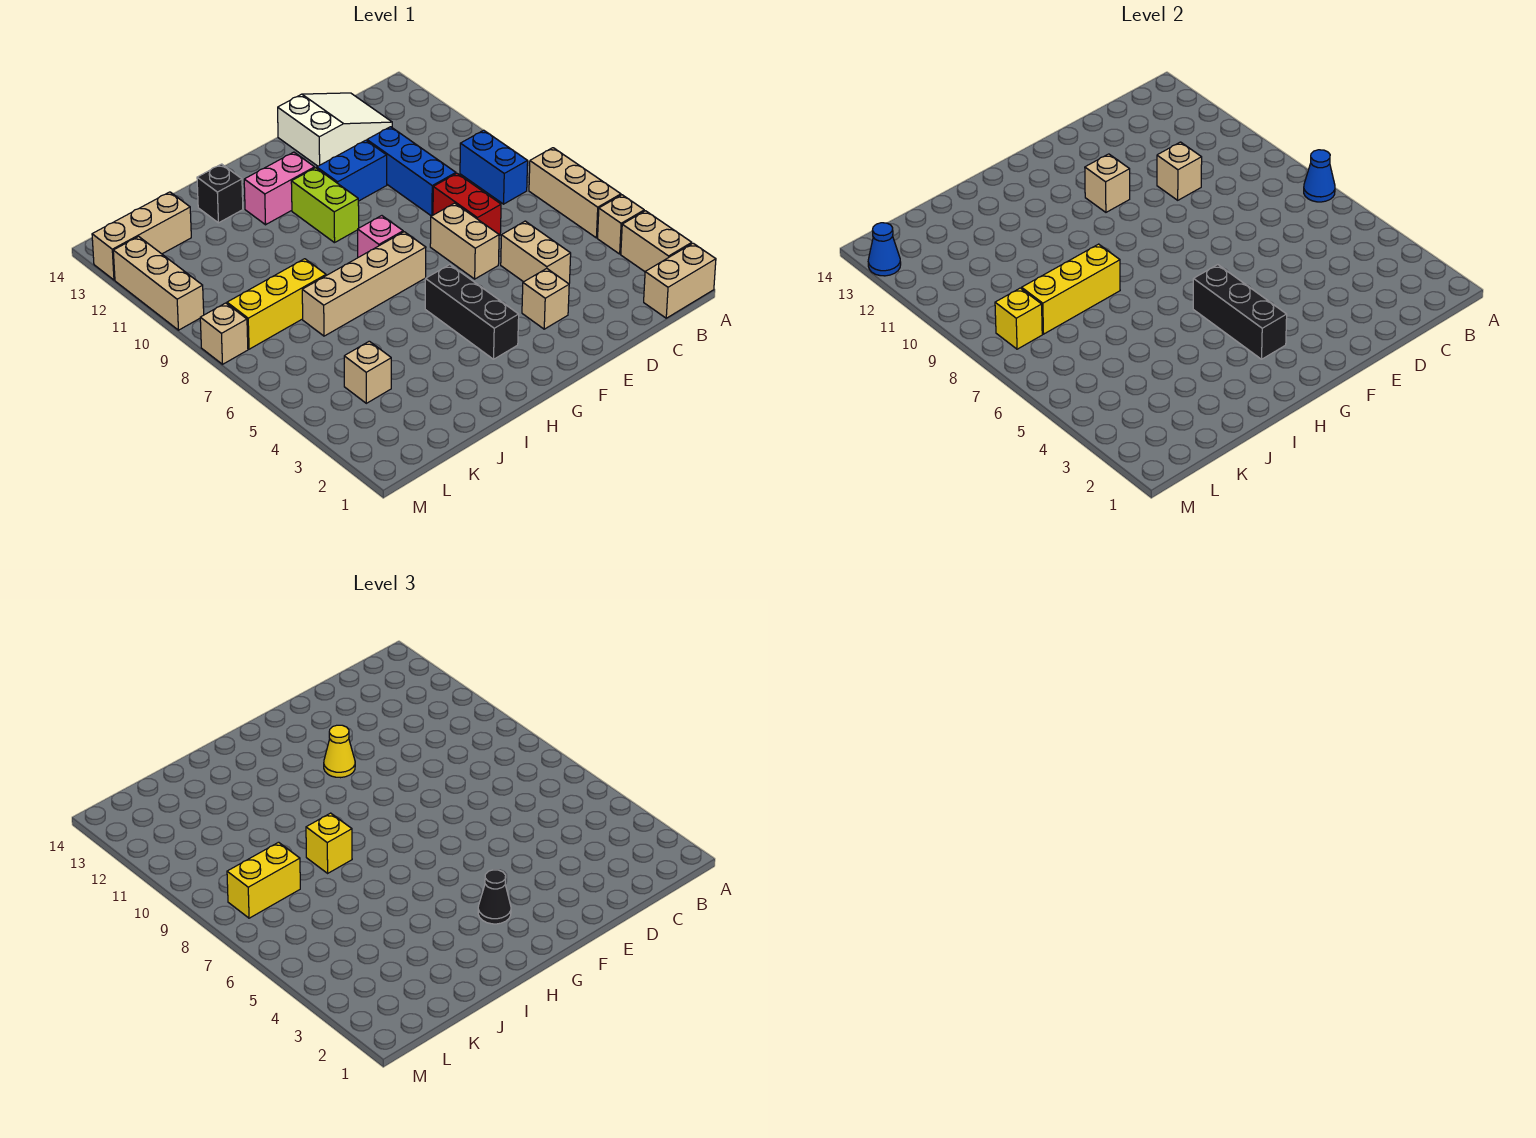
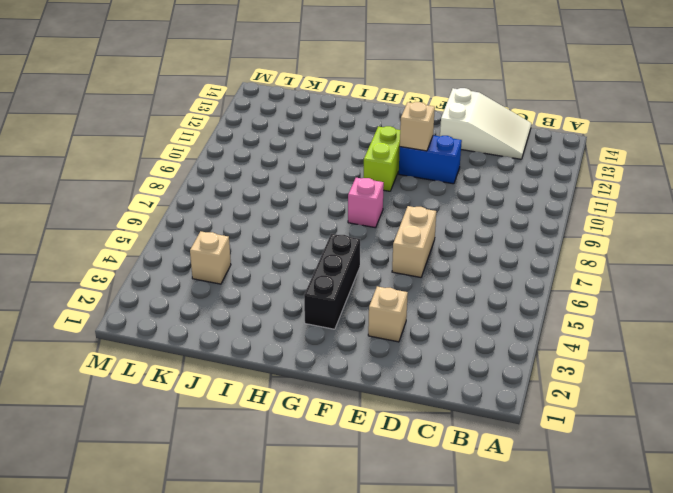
none -> tan brick A1:B1 level 1
none -> tan brick A2:A3 level 1
none -> tan brick A4 level 1
none -> tan brick A5:A7 level 1

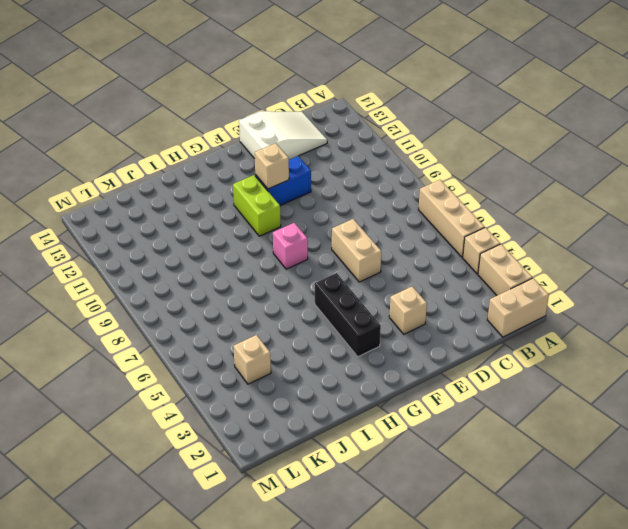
none -> blue brick B8:B9 level 1
none -> tan brick D4:D5 level 1
none -> red brick D7:D8 level 1
none -> blue brick D9:D11 level 1

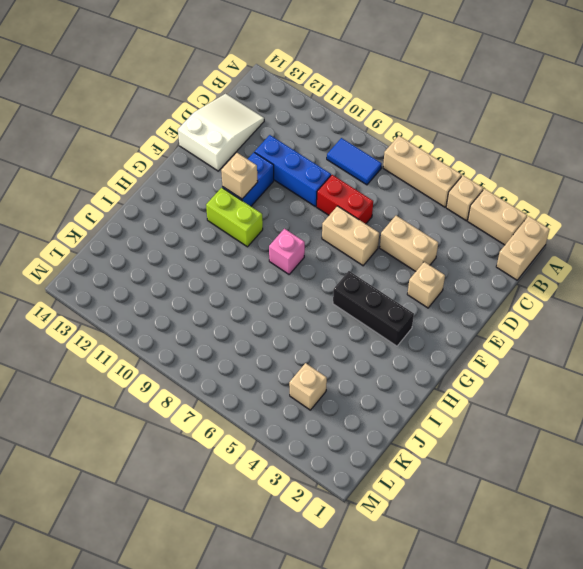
blue tile B8:B9 level 1 -> blue brick B8:B9 level 1
none -> tan brick G7:J7 level 1
none -> pink brick G12:H12 level 1
none -> black brick I13 level 1
none -> yellow brick J8:L8 level 1

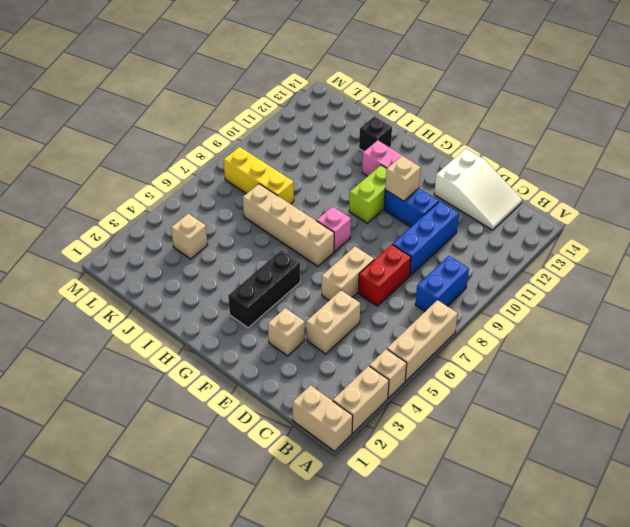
none -> tan brick K13:M13 level 1
none -> tan brick M8 level 1
none -> tan brick M10:M12 level 1
none -> blue cone A7 level 2

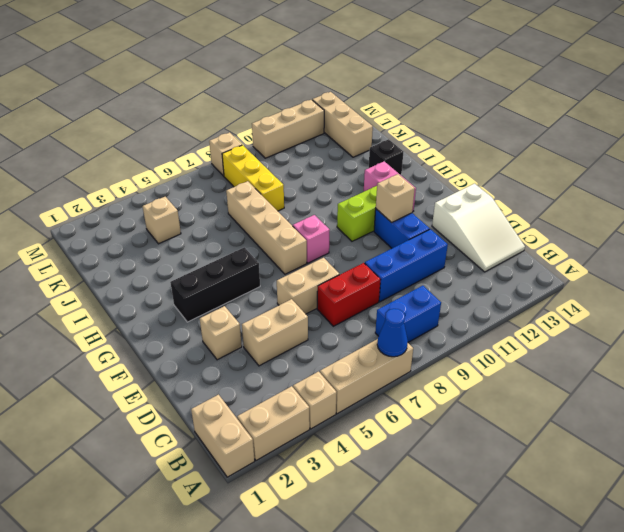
none -> tan brick D10 level 2
none -> black brick G3:G5 level 2
none -> yellow brick I8:K8 level 2
none -> yellow brick L8 level 2

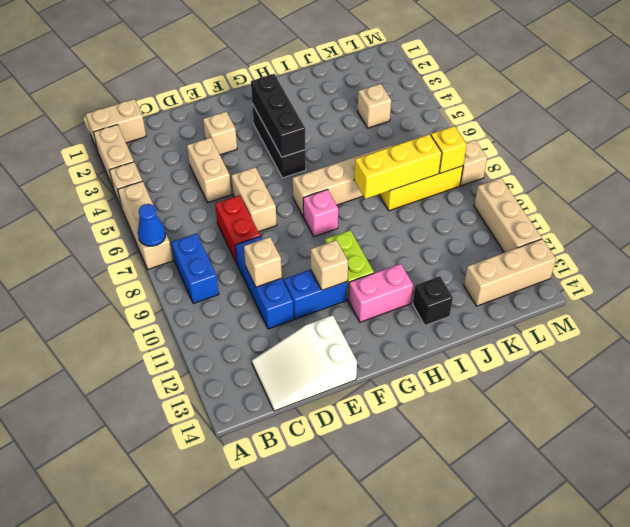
none -> blue cone M13 level 2
none -> yellow cone F11 level 3
none -> black cone G3 level 3
none -> yellow brick I8 level 3

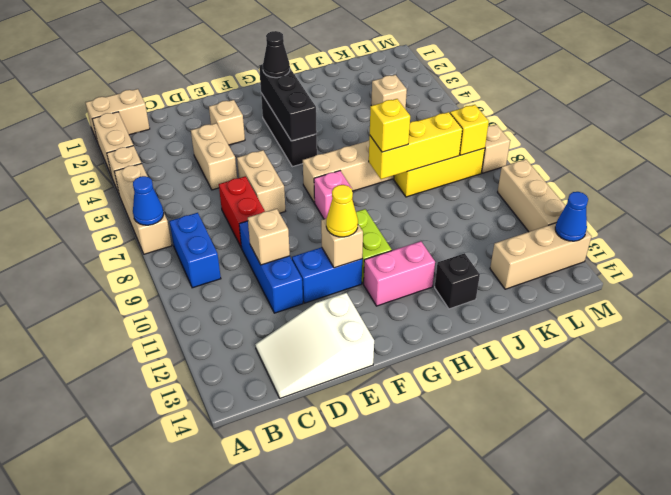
none -> yellow brick K8:L8 level 3

